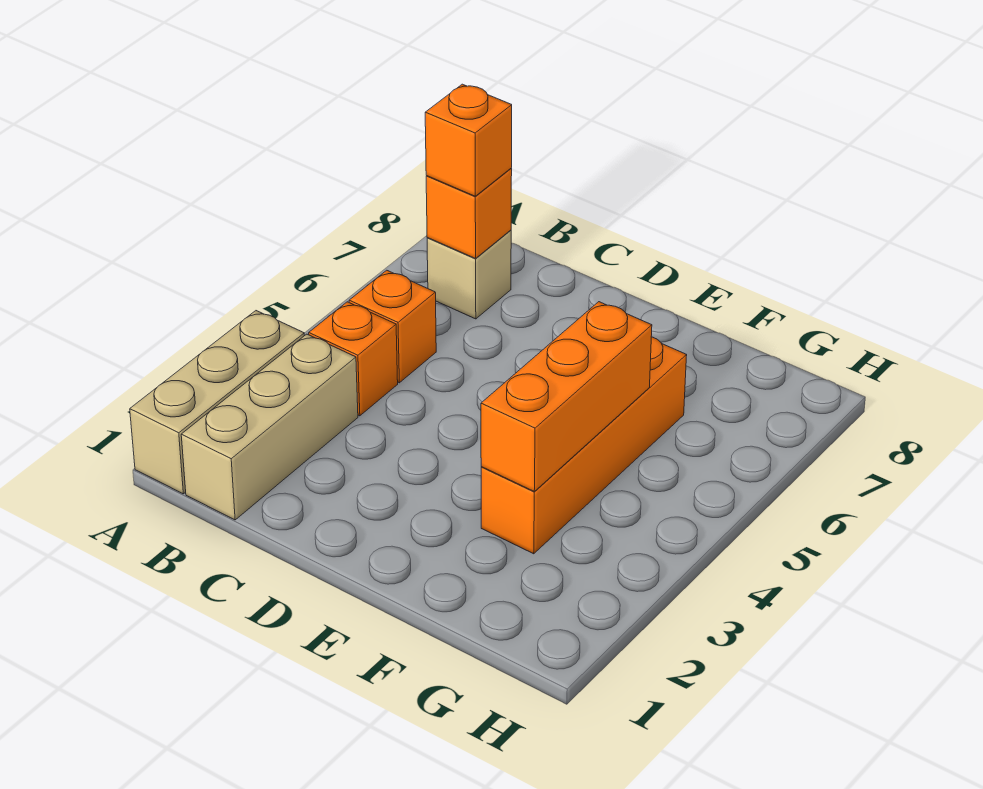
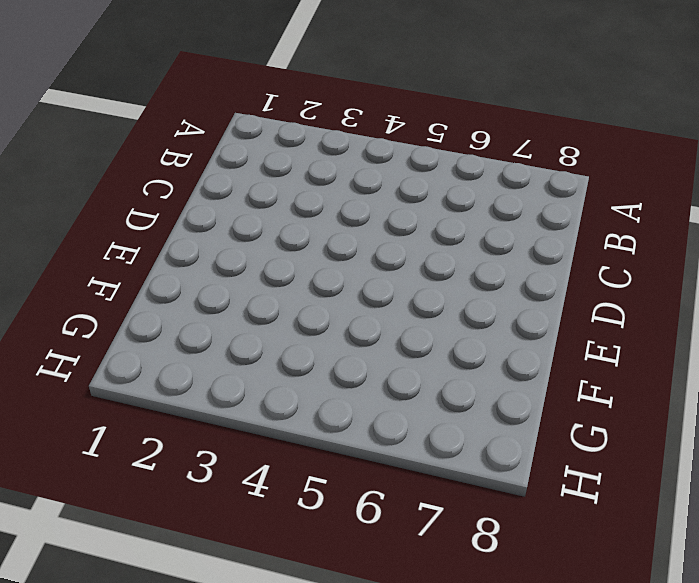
none -> tan brick A1:A3 level 1
none -> tan brick B1:B3 level 1

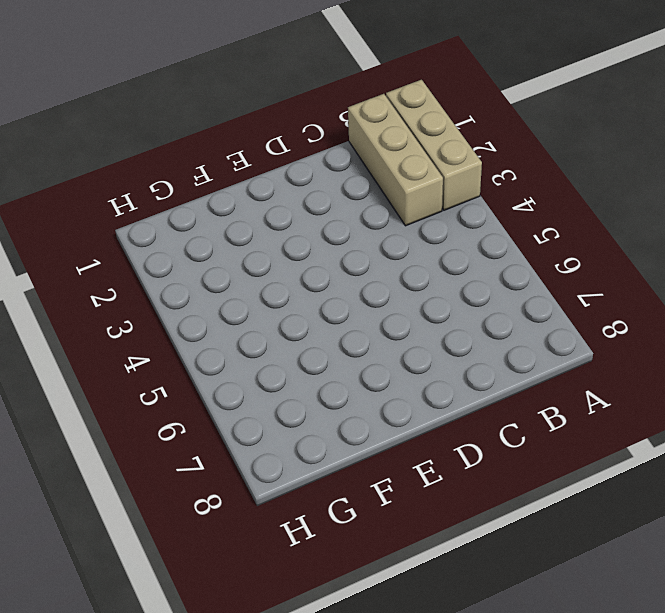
none -> orange brick B4 level 1
none -> orange brick B5 level 1

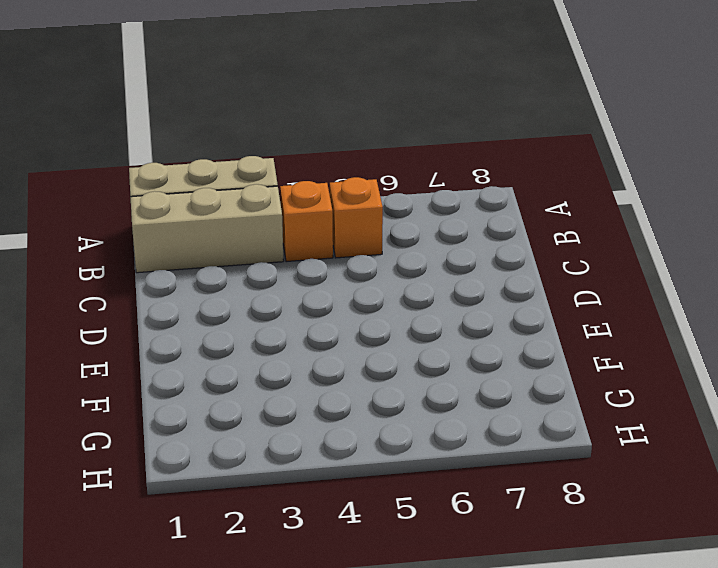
none -> tan brick B7 level 1
none -> orange brick F3:F6 level 1

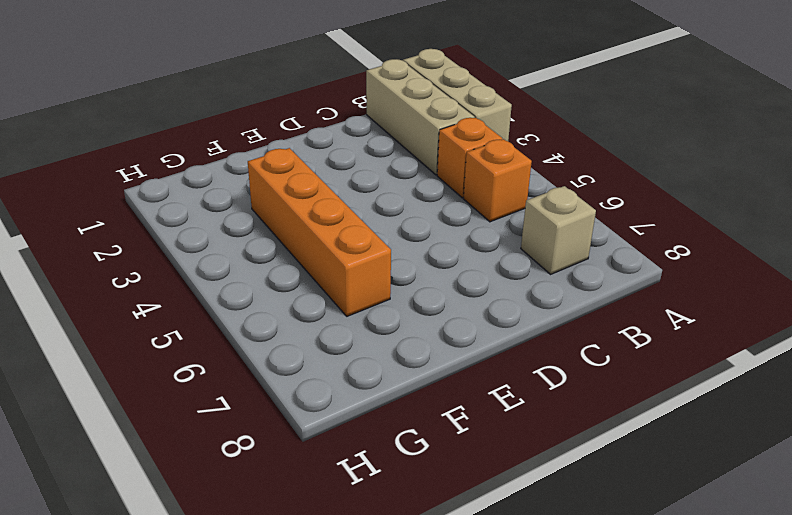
none -> orange brick B7 level 2
none -> orange brick F3:F5 level 2

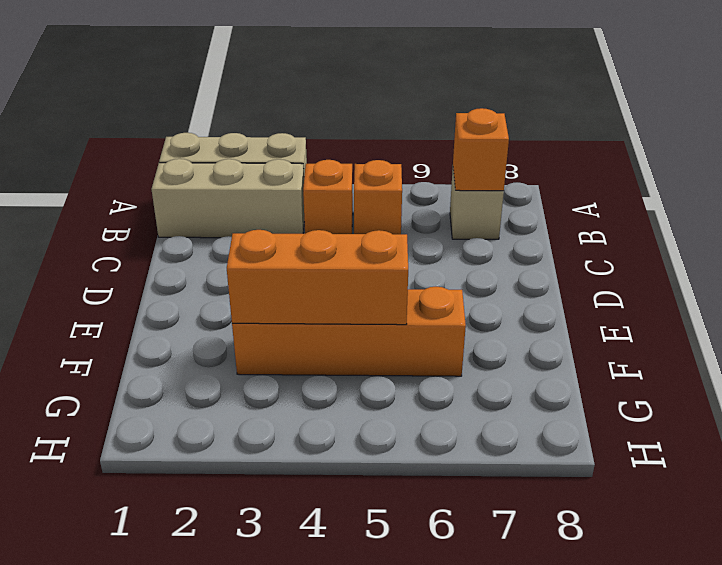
none -> orange brick B7 level 3

